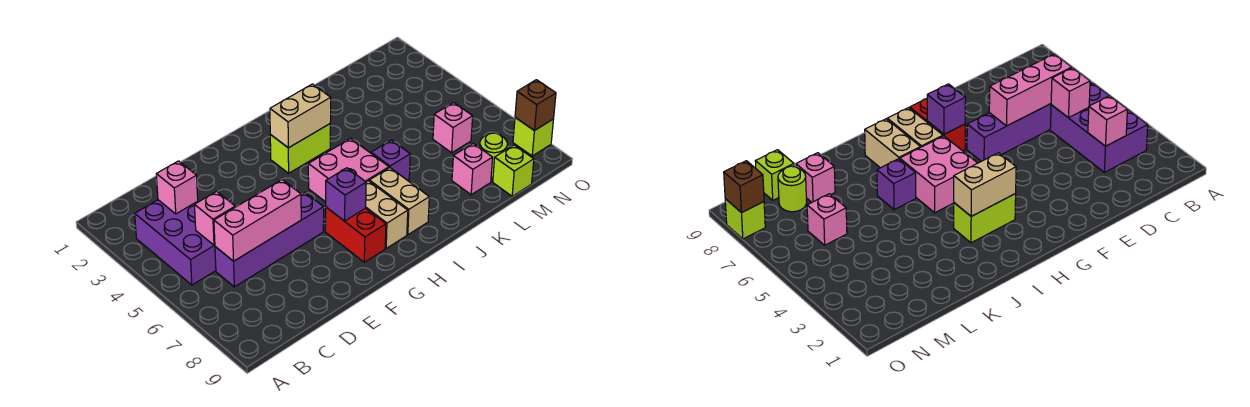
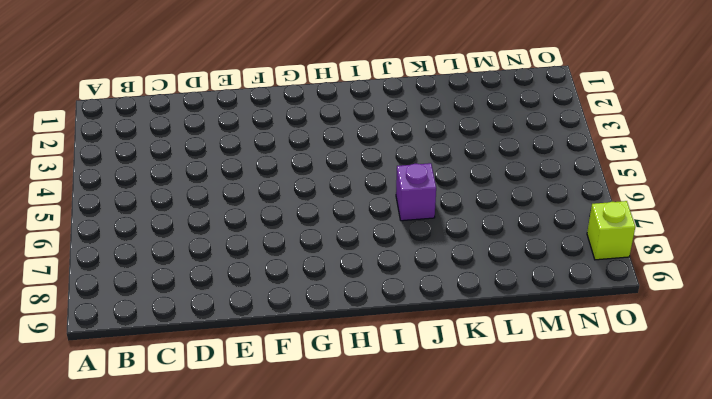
none -> purple brick B3:C5 level 1
none -> purple brick C6:F6 level 1
none -> red brick G7:G8 level 1

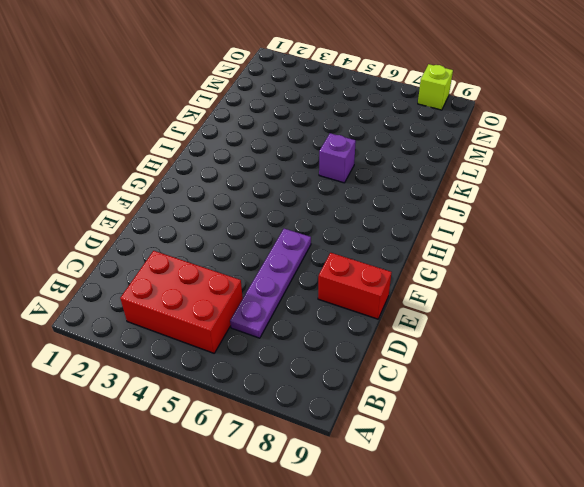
red brick B3:C5 level 1 -> purple brick B3:C5 level 1
purple plate C6:F6 level 1 -> purple brick C6:F6 level 1
red brick E8:E9 level 1 -> red brick G7:G8 level 1
none -> lime brick H3:I3 level 1
none -> pink brick H5:I6 level 1
none -> tan brick H7:H8 level 1

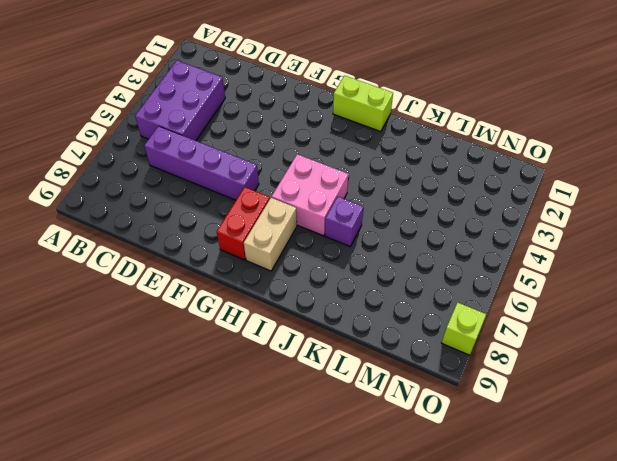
lime brick H1:I1 level 1 -> lime brick H3:I3 level 1
none -> tan brick I7:I8 level 1
none -> pink brick L8 level 1
none -> pink brick M6 level 1

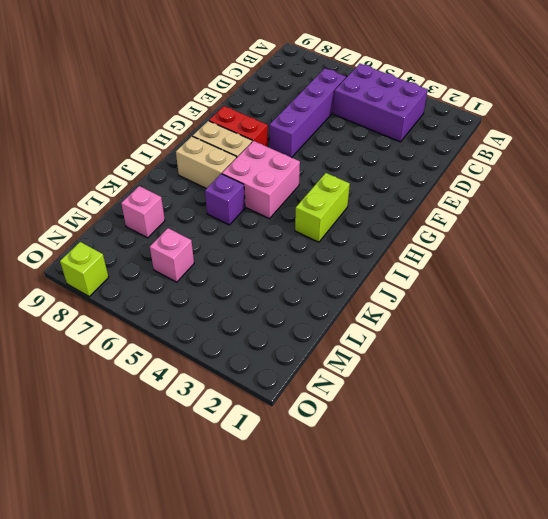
none -> lime round brick M8 level 1
none -> lime brick M9 level 1
none -> pink brick C3 level 2

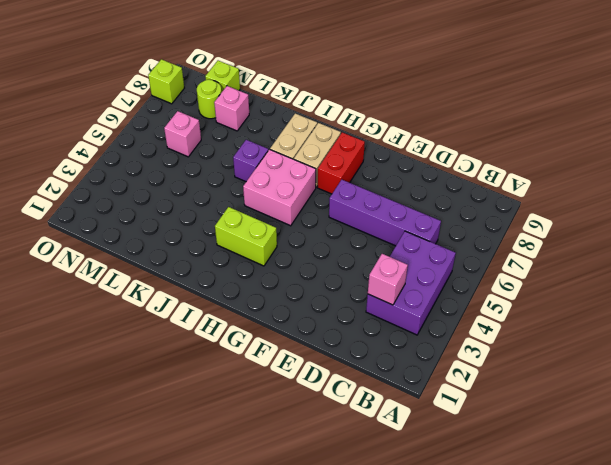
none -> pink brick C5 level 2
none -> pink brick C6:E6 level 2
none -> purple brick G7 level 2

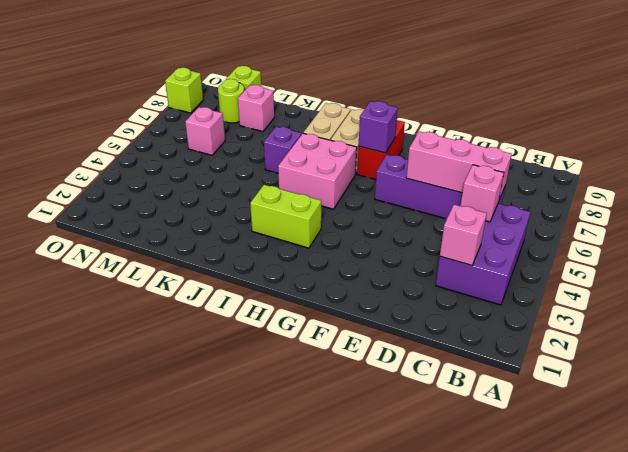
none -> tan brick H3:I3 level 2
none -> brown brick O8 level 2

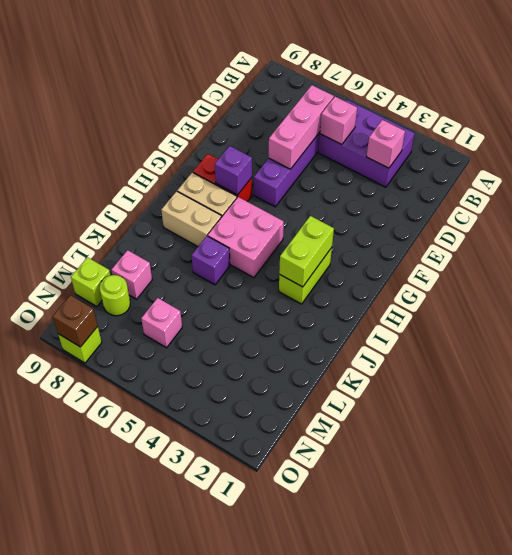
lime brick H3:I3 level 2 -> tan brick H3:I3 level 2

